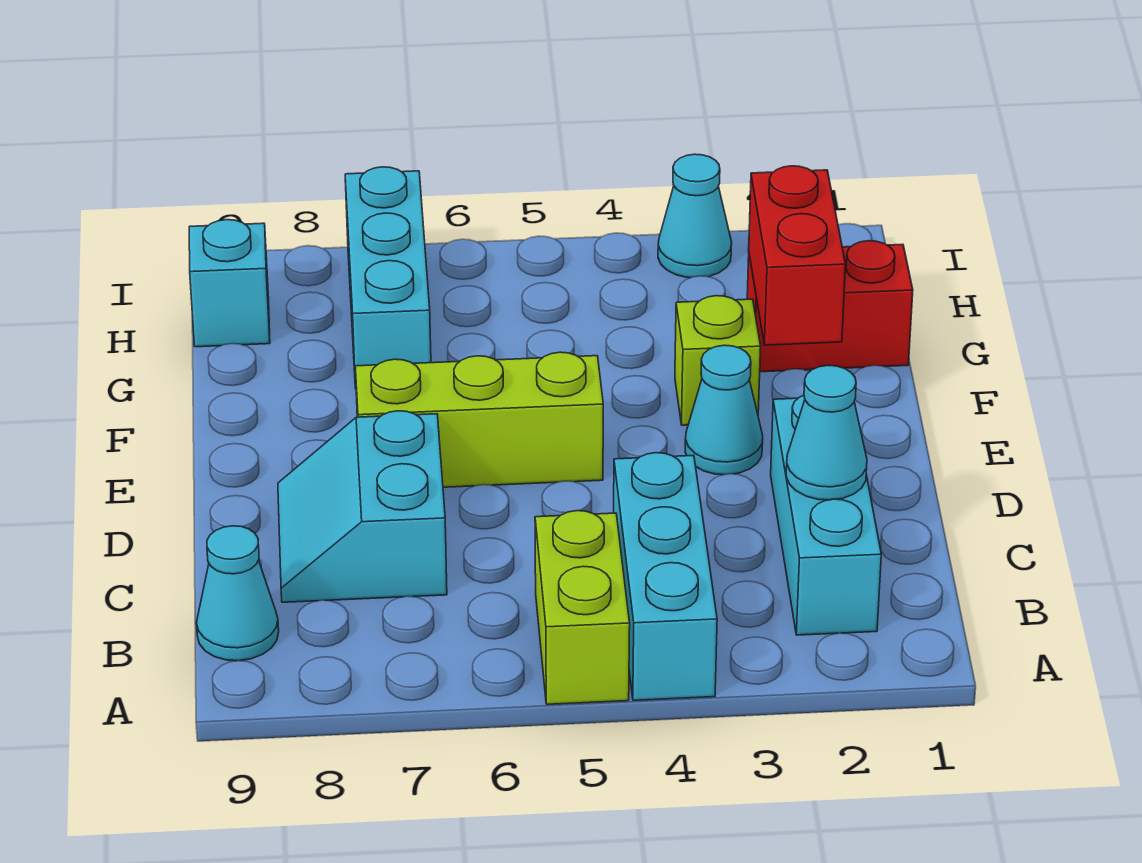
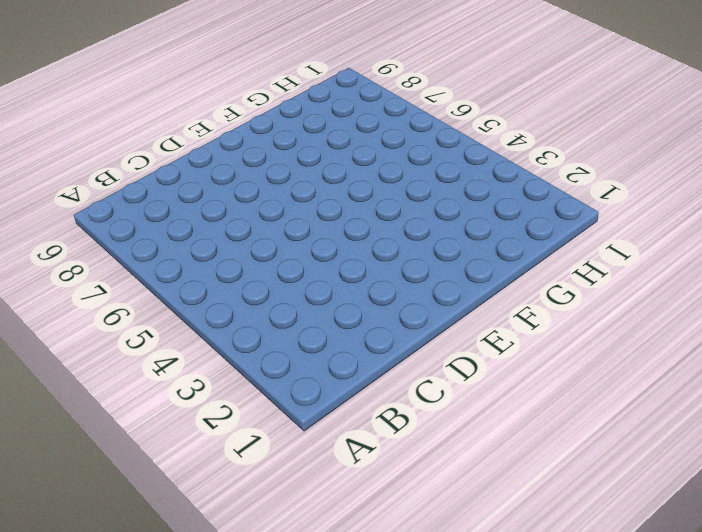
none -> cyan brick A4:C4 level 1
none -> lime brick A5:B5 level 1
none -> cyan brick B2:D2 level 1

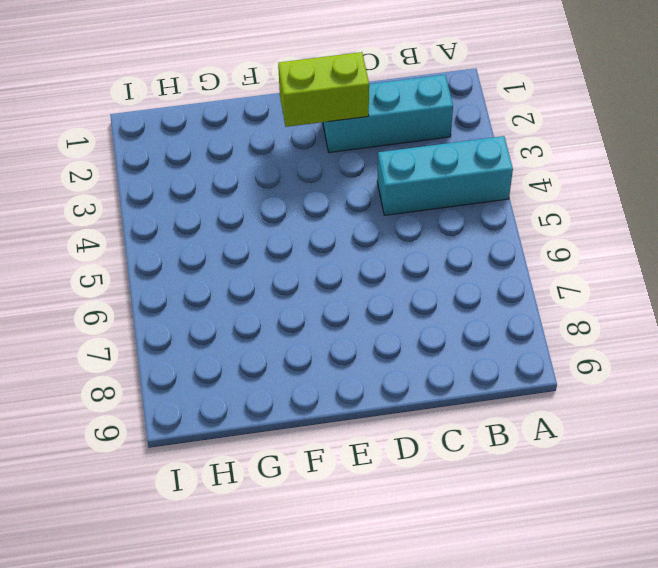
lime brick D2:E2 level 2 -> lime brick A5:B5 level 1
none -> cyan cone B9 level 1
none -> cyan slope C7:D8 level 1 top 7
none -> cyan cone E3 level 1

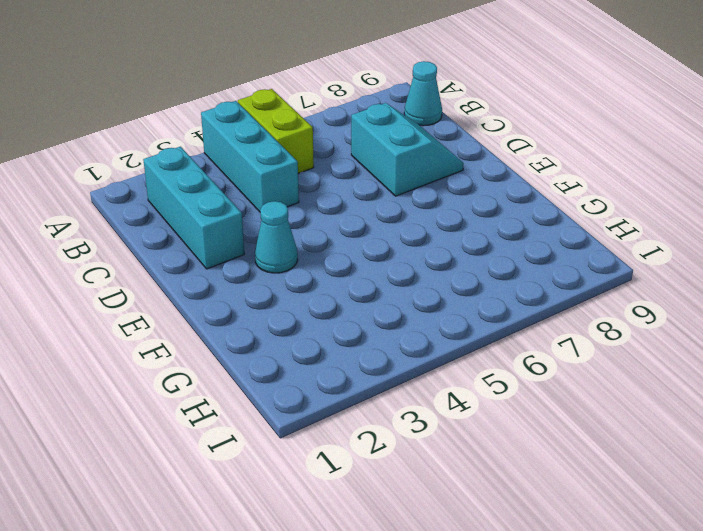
none -> lime brick E5:E7 level 1
none -> lime brick F3 level 1
none -> red brick G1:G2 level 1

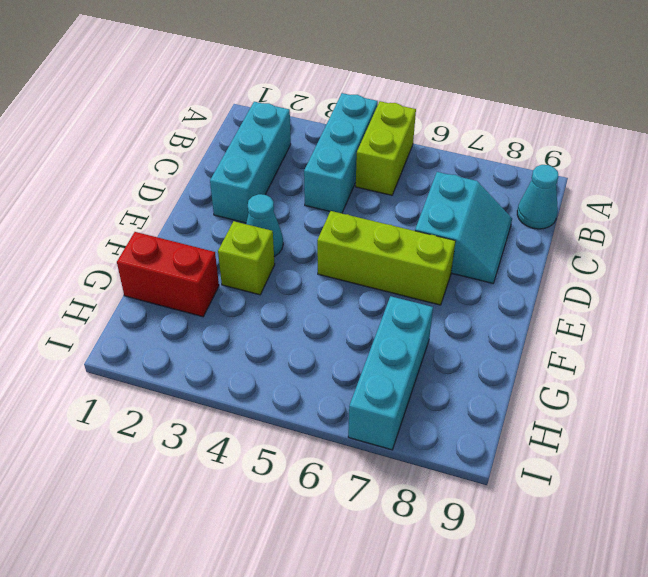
none -> cyan brick H9 level 1
none -> cyan cone I3 level 1
none -> cyan cone C2 level 2

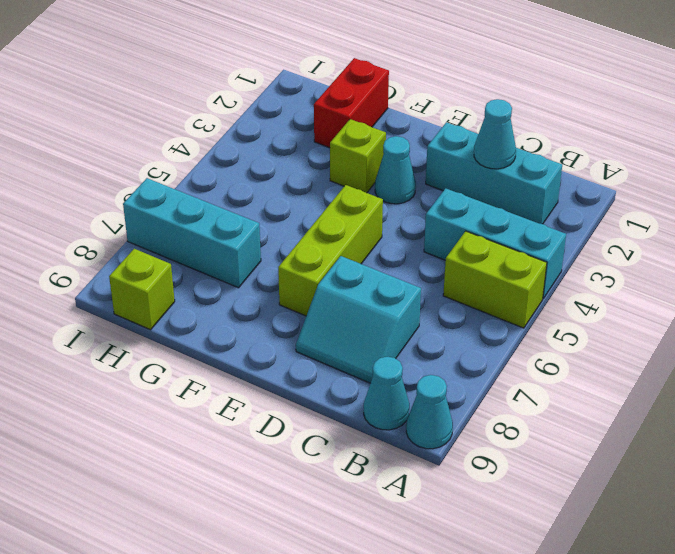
cyan cone A9 level 1 -> cyan cone I3 level 1
lime brick H9 level 1 -> cyan brick H9 level 1
none -> red brick F2:G2 level 2

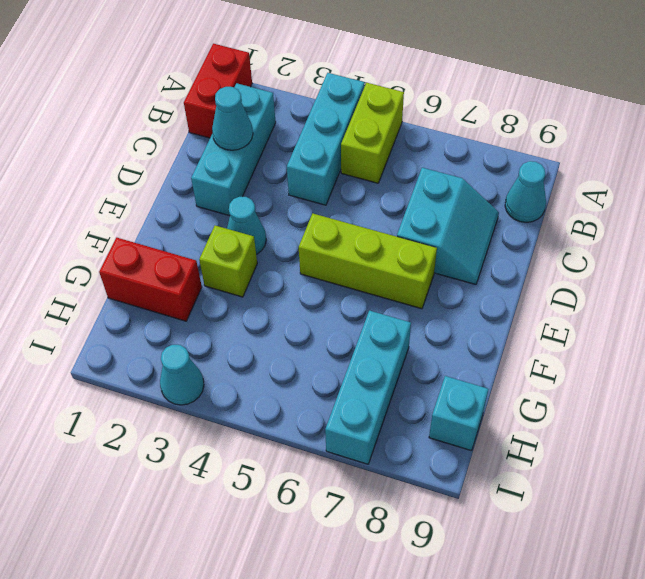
red brick A1:B1 level 1 -> red brick F2:G2 level 2

